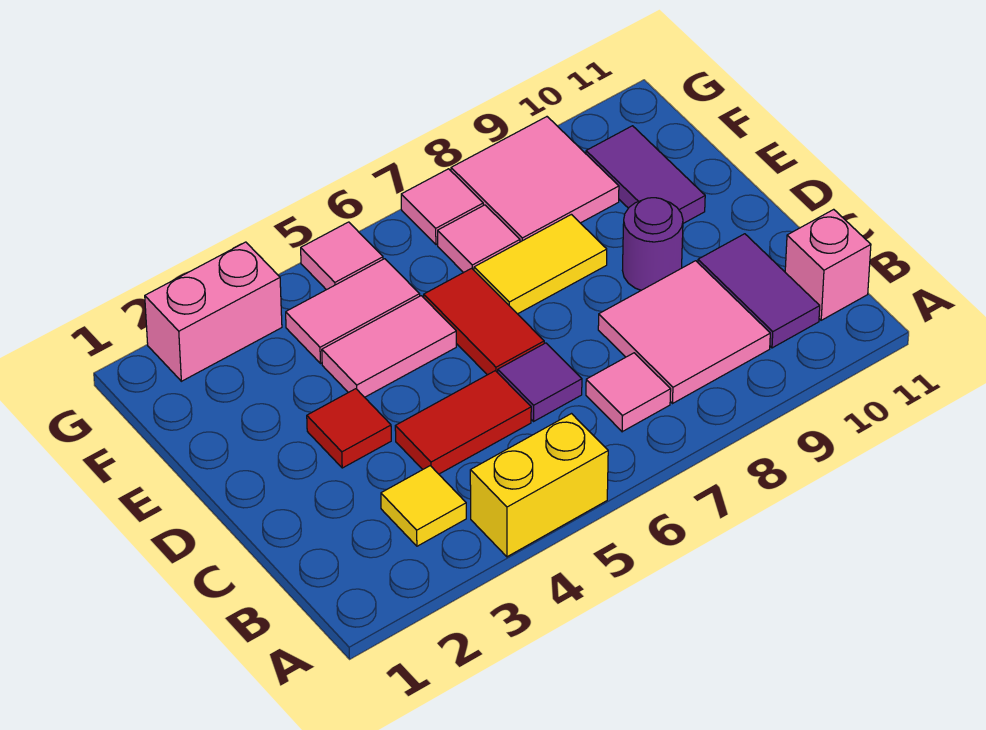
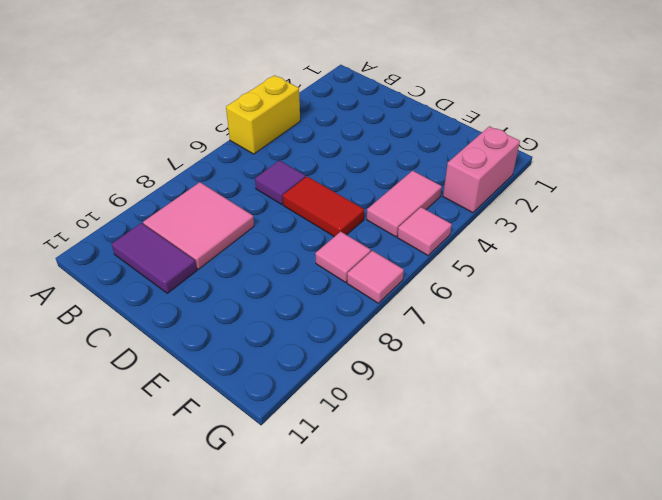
none -> yellow tile B3 level 1
none -> pink tile B7 level 1
none -> pink brick B11 level 1

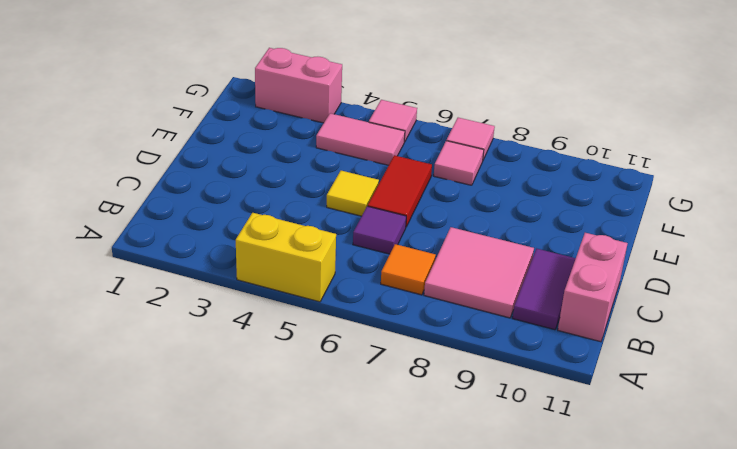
orange tile B7 level 1 -> pink tile B7 level 1
pink brick B11:C11 level 1 -> pink brick B11 level 1
yellow tile D5 level 1 -> yellow tile B3 level 1
none -> red tile C4:C5 level 1
none -> red tile D3 level 1
none -> purple round brick D9 level 1

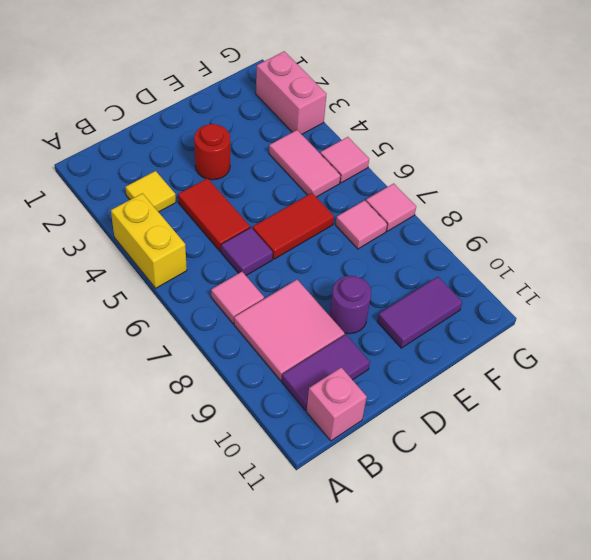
red round brick D3 level 1 -> red tile D3 level 1
none -> pink tile E4:E5 level 1
none -> yellow tile E7:E8 level 1
none -> pink tile F8:G9 level 1

